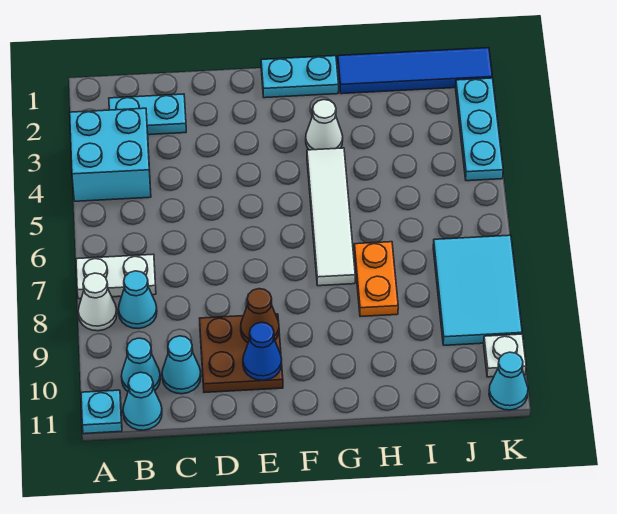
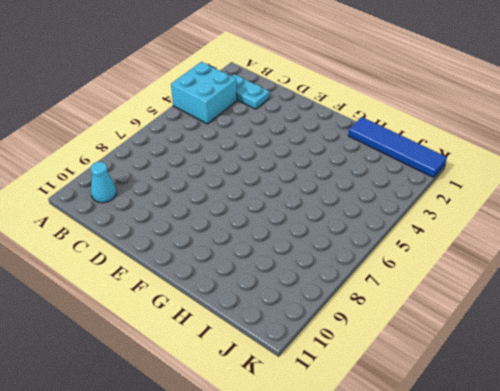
none -> white plate A7:B7 level 1
none -> white cone A8 level 1
none -> cyan plate A11 level 1

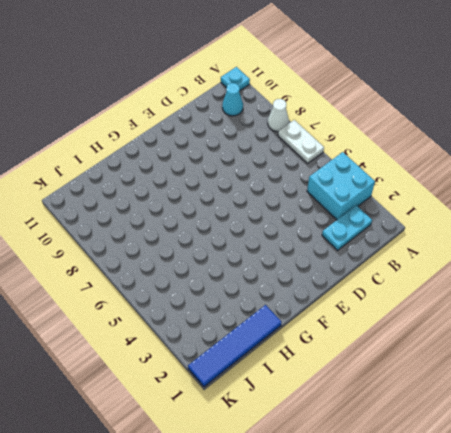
white plate A6:A7 level 1 -> white plate A7:B7 level 1
none -> cyan cone B8 level 1
none -> cyan cone B11 level 1
none -> cyan cone C10 level 1

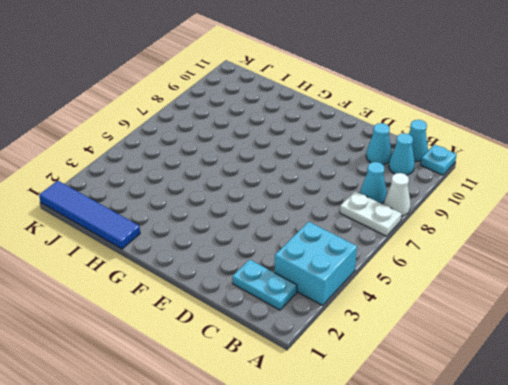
none -> brown plate D9:E10 level 1
none -> cyan plate F1:G1 level 1
none -> white cone G3 level 1

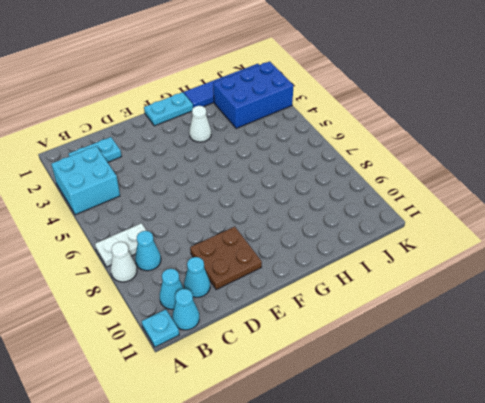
blue brick I2:K3 level 1 -> cyan plate K2:K4 level 1
none -> white tile G4:G7 level 1
none -> orange plate H7:H8 level 1
none -> cyan tile J7:K9 level 1

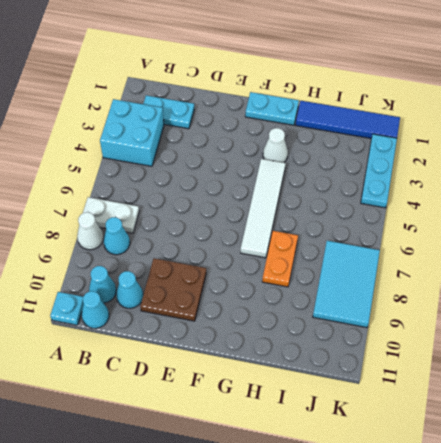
none -> white plate K10 level 1
none -> cyan cone K11 level 1
none -> brown cone E9 level 2

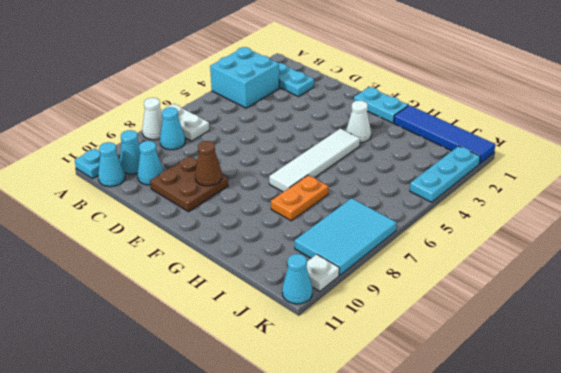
none -> blue cone E10 level 2

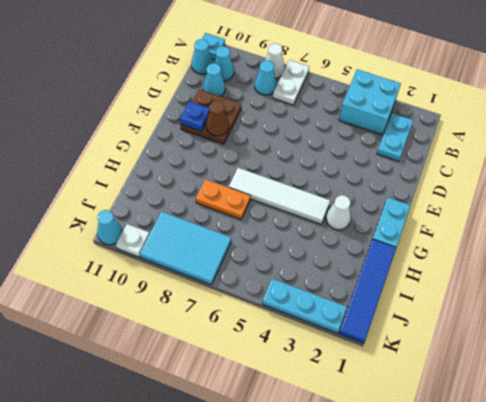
blue plate E10 level 2 -> blue cone E10 level 2

